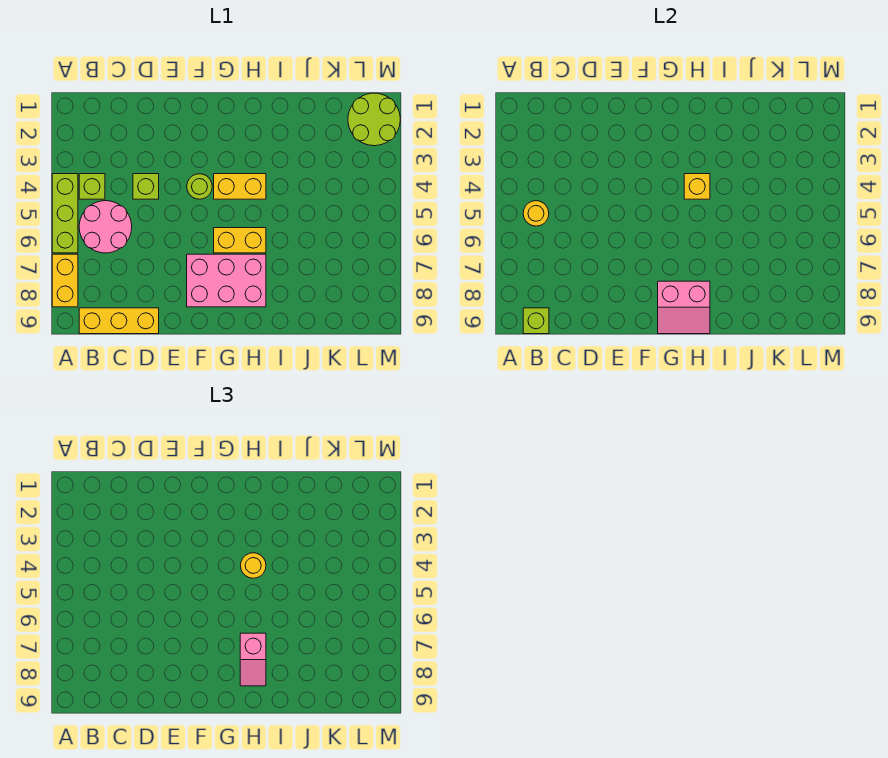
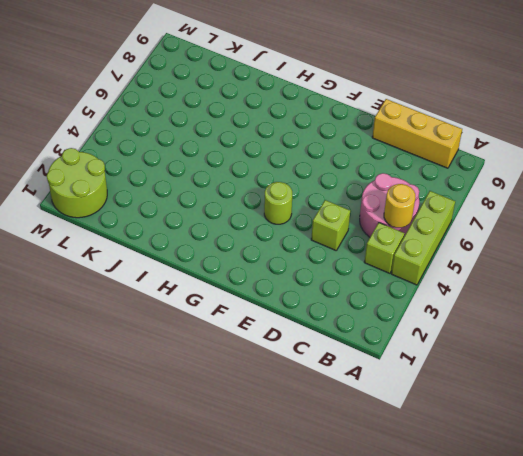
none -> yellow brick A7:A8 level 1
none -> pink brick F7:H8 level 1
none -> yellow brick G4:H4 level 1

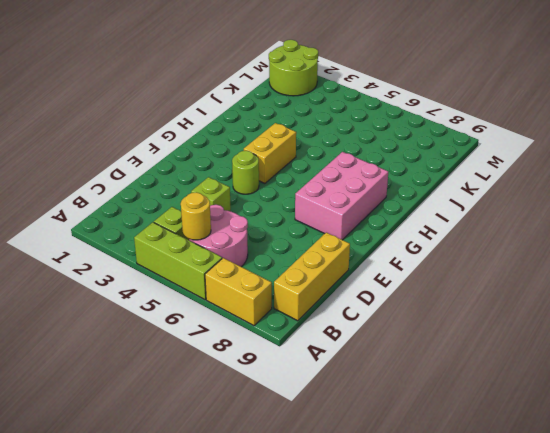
none -> yellow brick G6:H6 level 1
none -> lime brick B9 level 2
none -> pink slope G8:H9 level 2 top 8

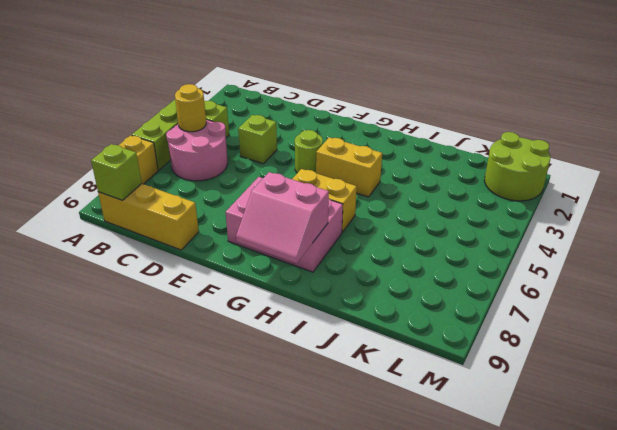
none -> yellow brick H4 level 2
none -> yellow round brick H4 level 3
none -> pink slope H7:H8 level 3 top 7

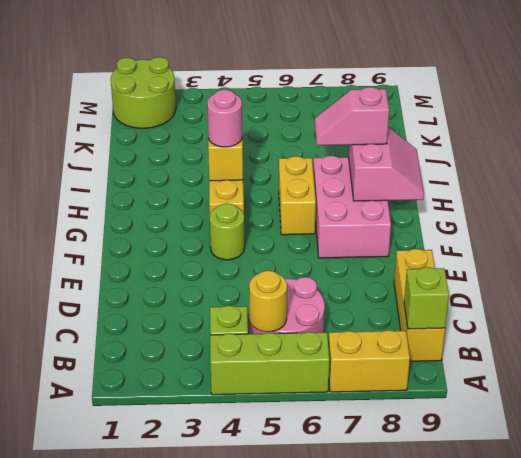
pink round brick H4 level 3 -> yellow round brick H4 level 3
pink slope H7:H8 level 3 top 8 -> pink slope H7:H8 level 3 top 7
none -> lime brick D4 level 1

